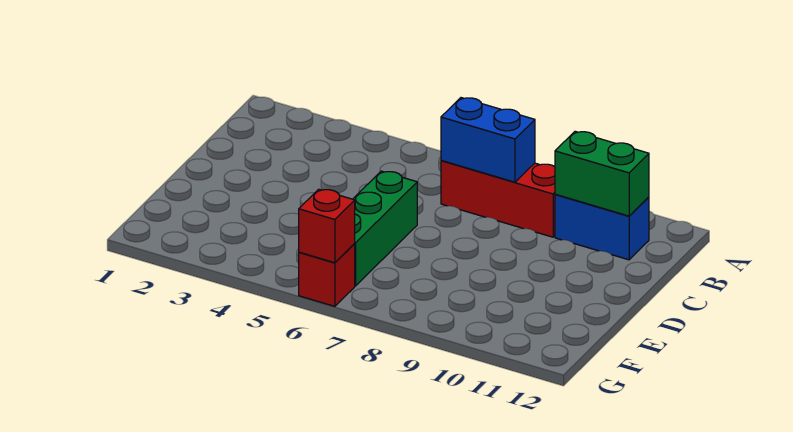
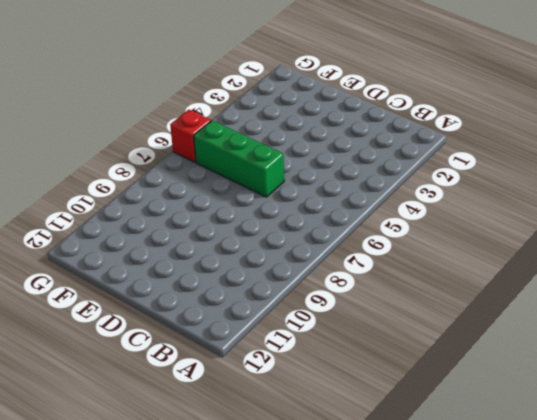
none -> red brick B7:B9 level 1
none -> blue brick B10:B11 level 1

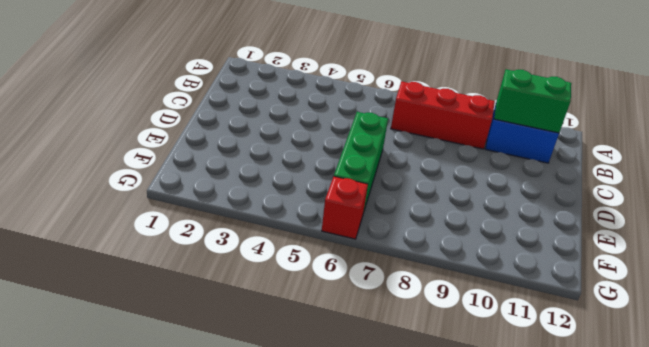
none -> blue brick B7:B8 level 2
none -> red brick G6 level 2

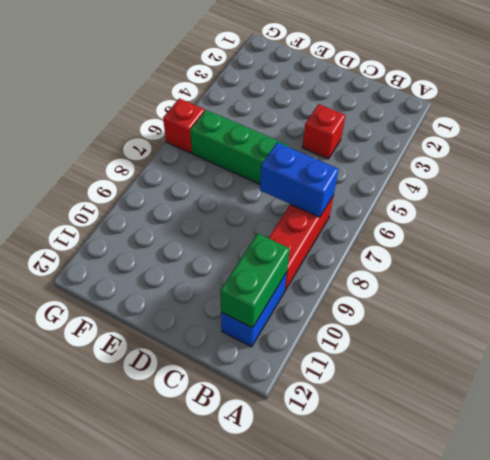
blue brick B7:C7 level 2 -> blue brick B7:B8 level 2
red brick C4 level 1 -> red brick G6 level 2

